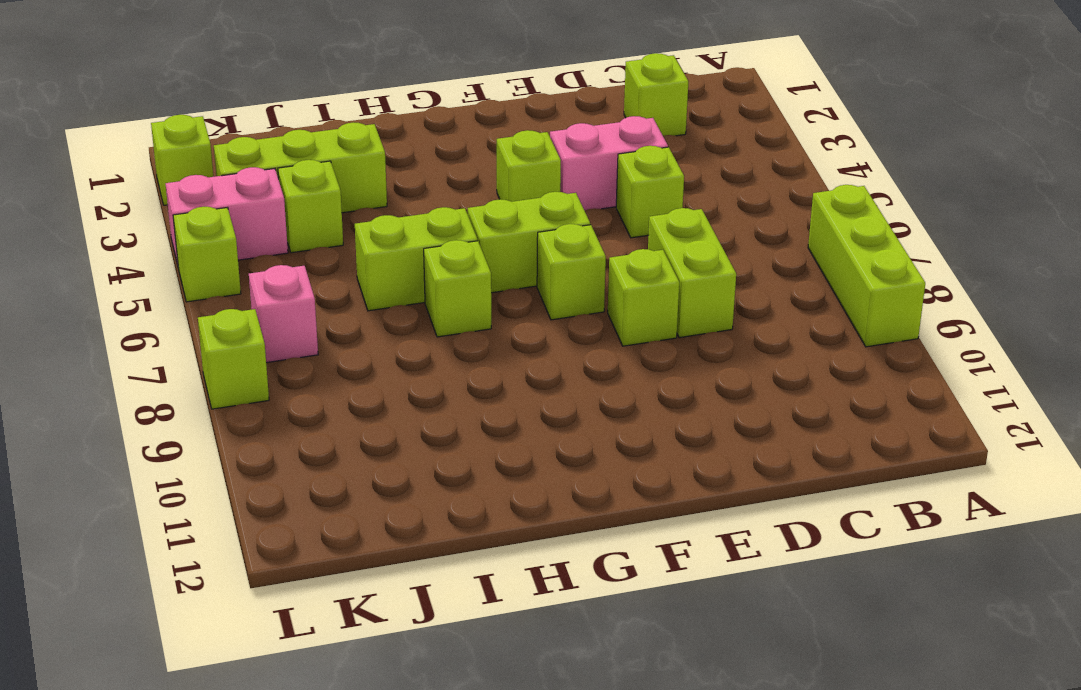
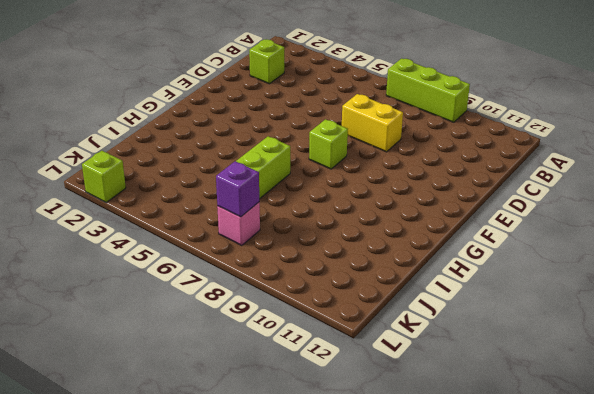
yellow brick D7:D8 level 1 -> lime brick D7:D8 level 1
purple brick K7 level 2 -> none
none -> pink brick D4:E4 level 1
none -> lime brick D5 level 1
none -> lime brick E8 level 1

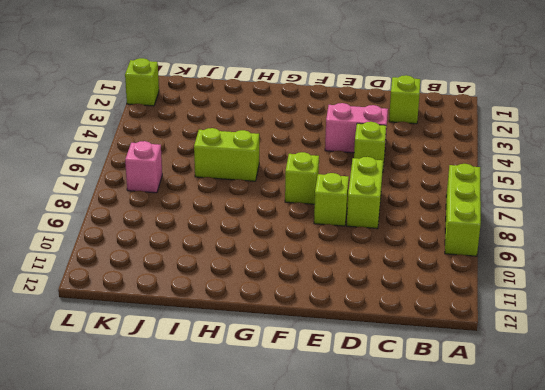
none -> lime brick F4 level 1
none -> lime brick F6:G6 level 1
none -> lime brick H7 level 1

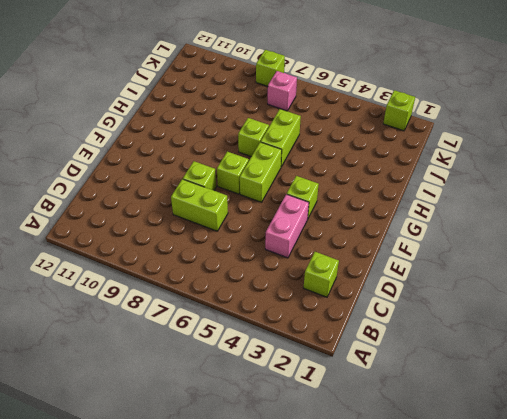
none -> lime brick A7:A9 level 1
none -> lime brick D5 level 1
none -> lime brick I3:K3 level 1

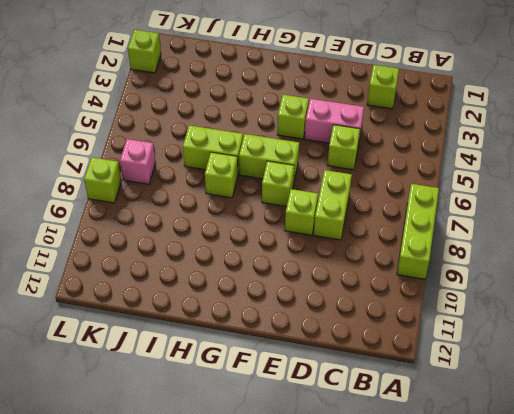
none -> lime brick I3:K3 level 1
none -> lime brick J4 level 1
none -> pink brick K4:L4 level 1

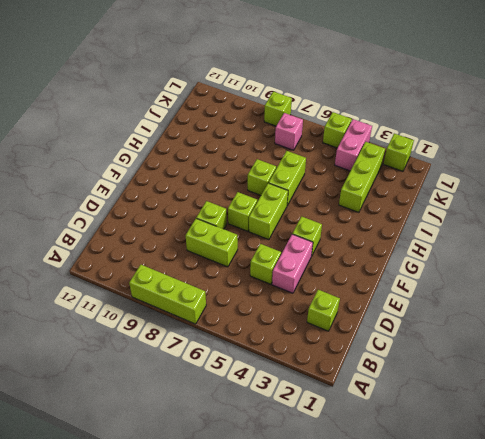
none -> lime brick J4 level 1

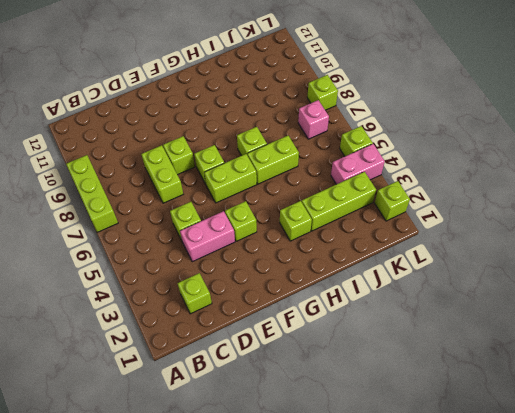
lime brick H3 level 1 -> lime brick J4 level 1

